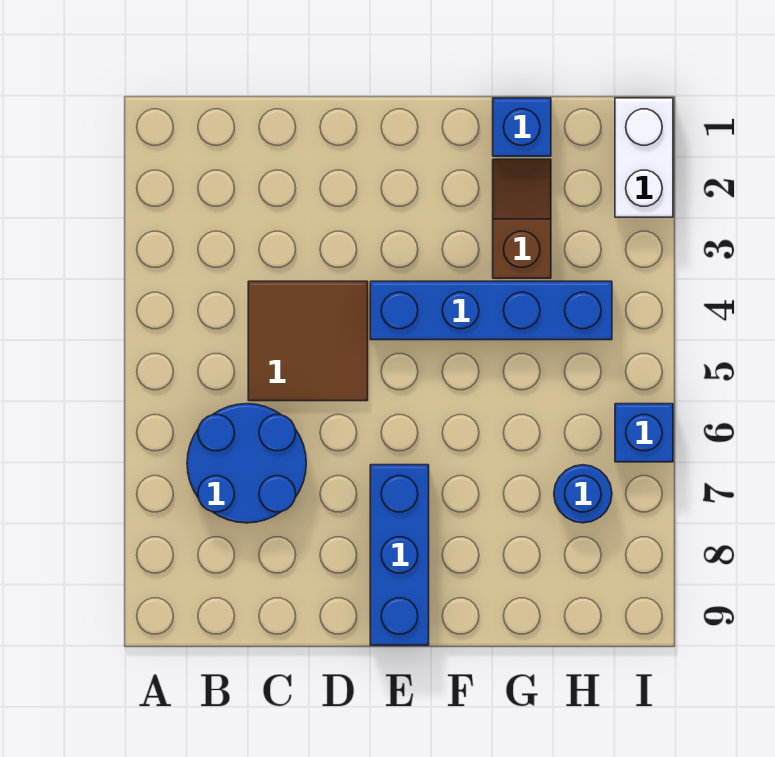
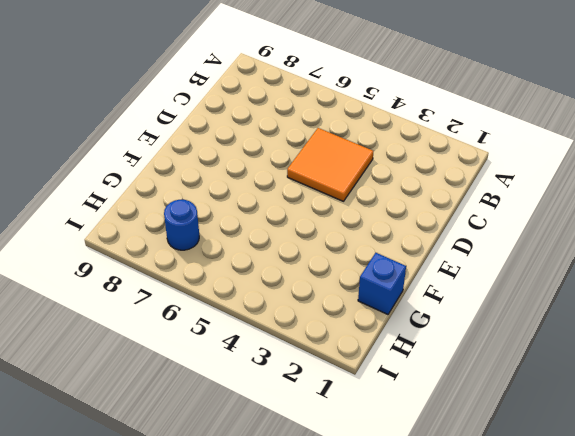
orange tile C4:D5 level 1 -> brown tile C4:D5 level 1
none -> blue round brick B6:C7 level 1
none -> blue brick E4:H4 level 1

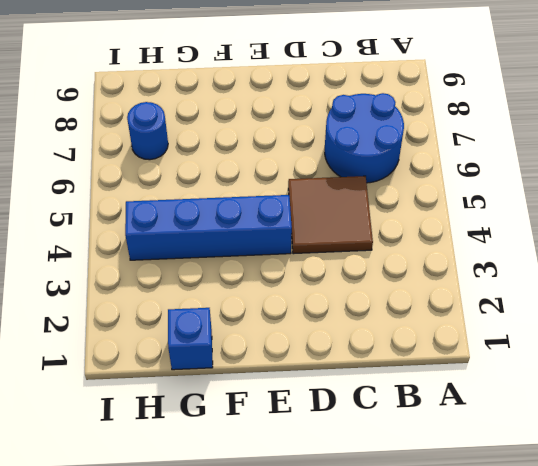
none -> blue brick E7:E9 level 1
none -> brown slope G2:G3 level 1 top 3

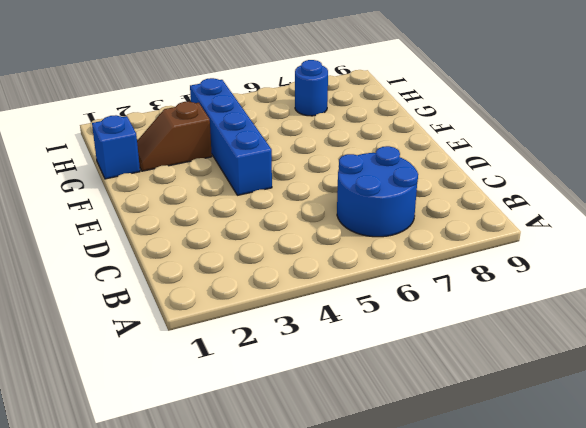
none -> brown tile C4:D5 level 1
none -> blue brick E7:E9 level 1

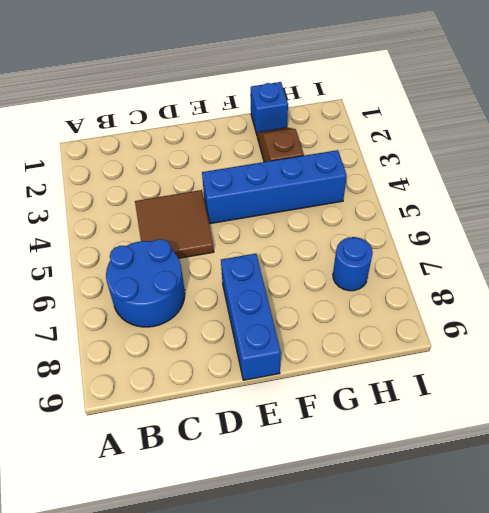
none -> white brick I1:I2 level 1
none -> blue brick I6 level 1

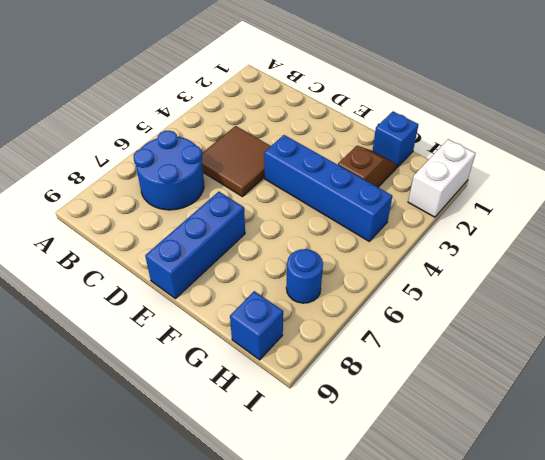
blue brick H9 level 1 -> blue brick I6 level 1

